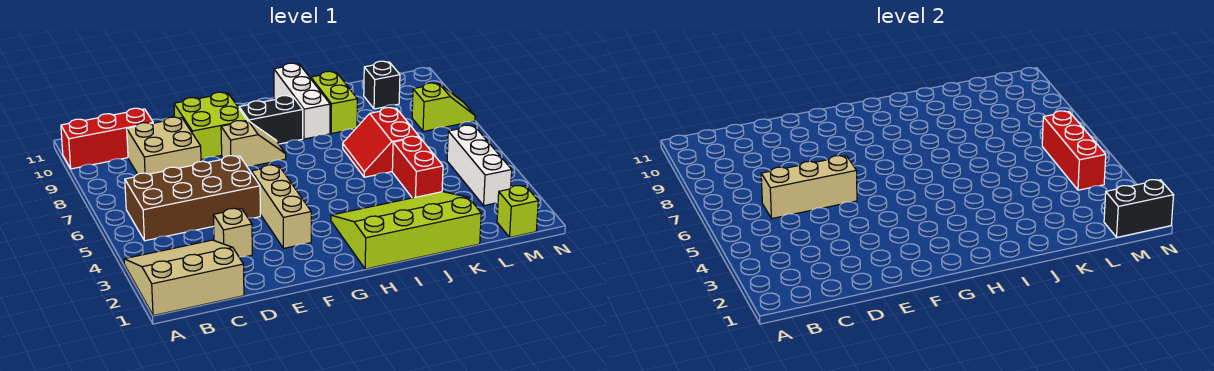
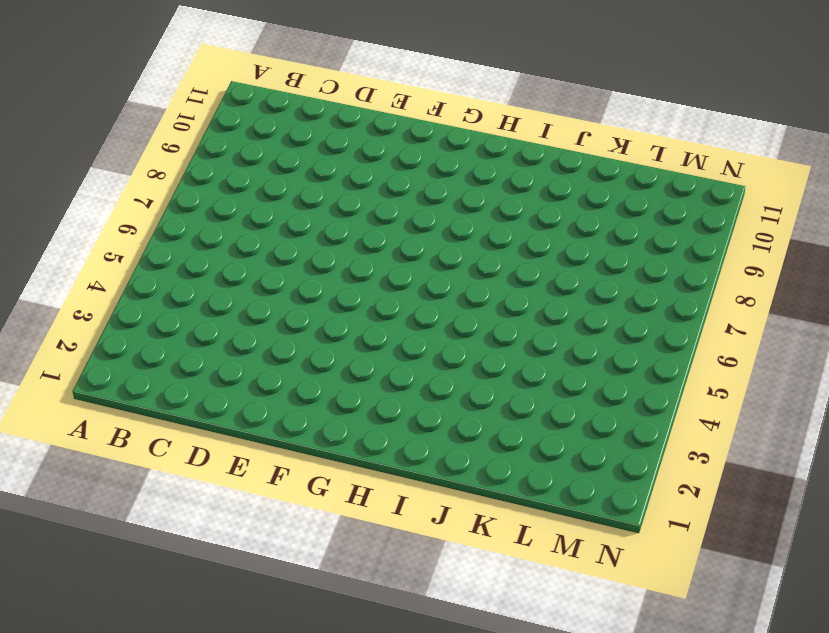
none -> tan slope A1:C3 level 1 top 1
none -> red brick A10:C10 level 1
none -> brown brick B5:E6 level 1

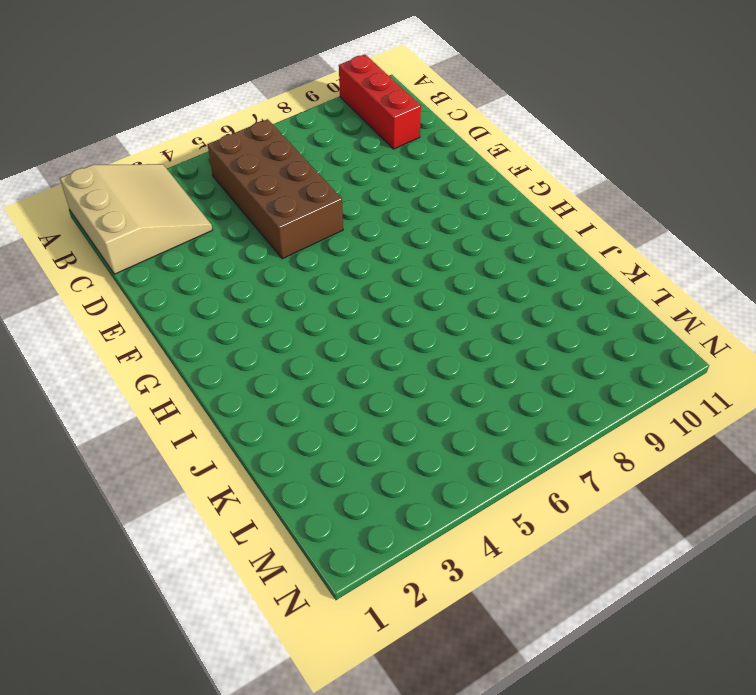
none -> tan brick C8:D9 level 1
none -> tan brick D3 level 1
none -> lime brick E9:F10 level 1

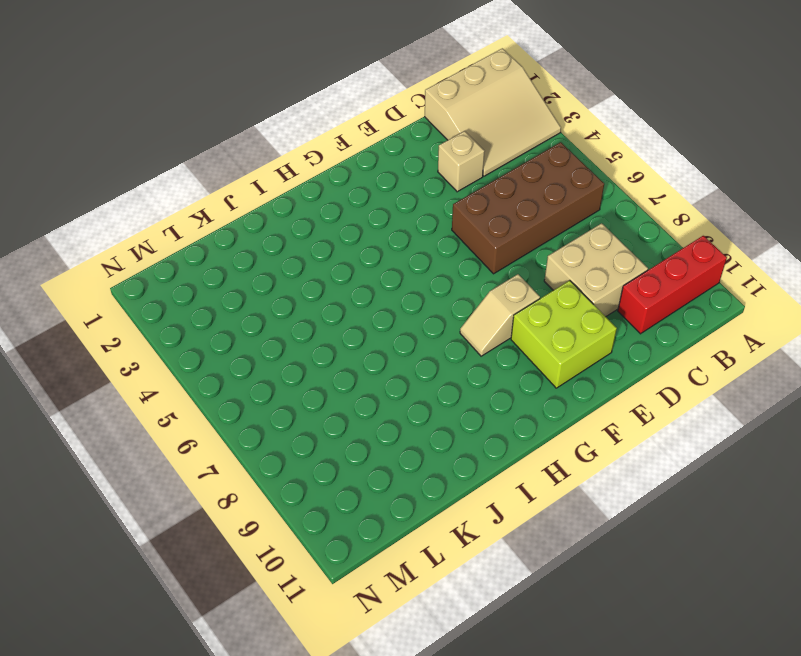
none -> tan brick F3:F5 level 1
none -> black brick G9:H9 level 1
none -> lime slope H1:K3 level 1 top 1

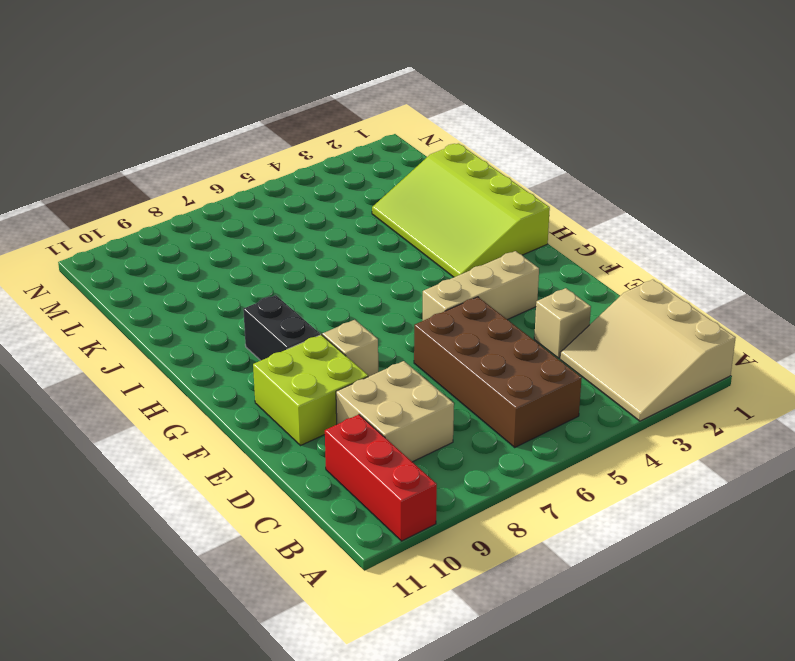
none -> white brick I9:I11 level 1
none -> red slope J6:K7 level 1 top K
none -> lime brick J9:J10 level 1

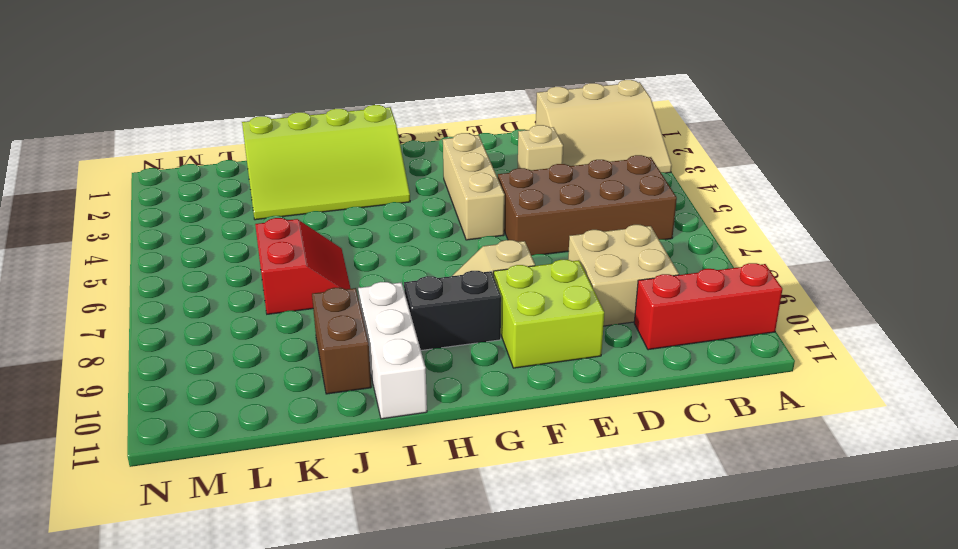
brown brick J9:J10 level 1 -> lime brick J9:J10 level 1
none -> red brick K4:K5 level 1
none -> black brick L10 level 1
none -> lime brick M1 level 1

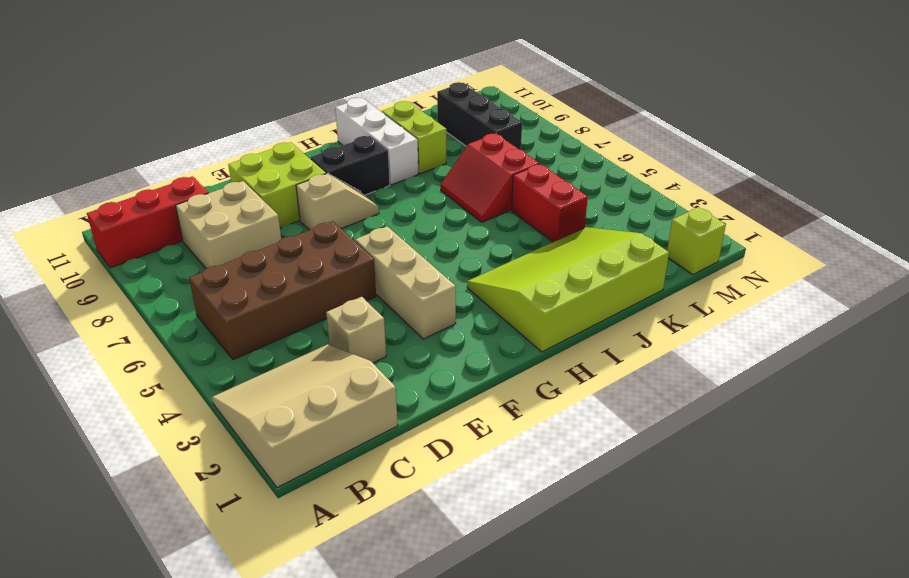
black brick L8:L10 level 1 -> black brick L10 level 1
none -> white brick M3:M5 level 1
none -> lime slope M8:N8 level 1 top M
none -> tan brick C6:E6 level 2

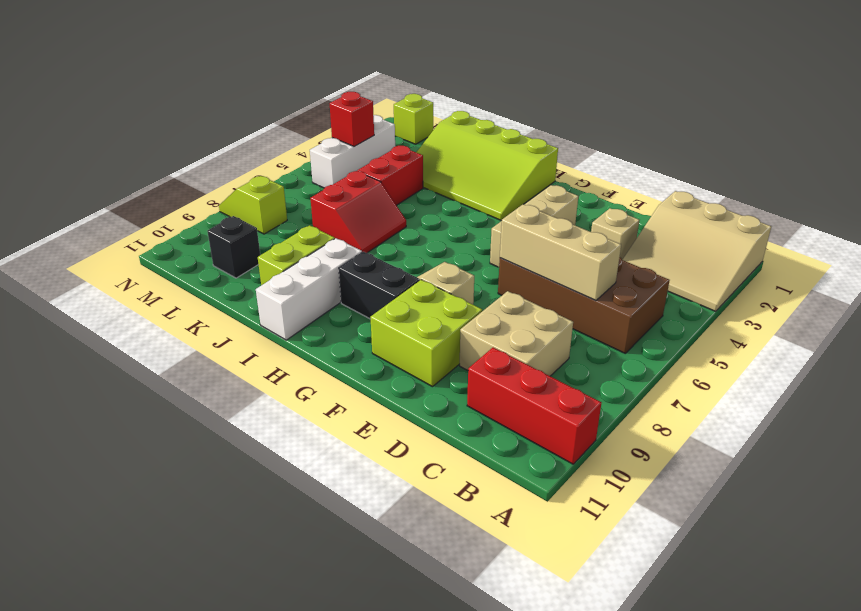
red brick M4 level 2 -> red brick M4:M6 level 2
none -> black brick M1:N1 level 2

